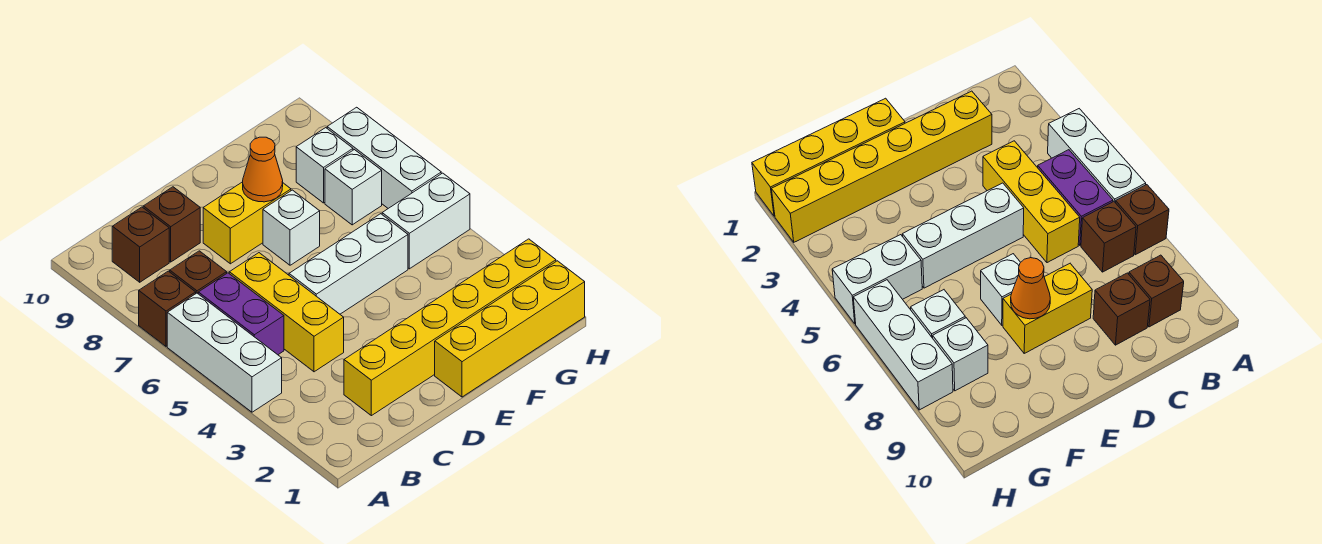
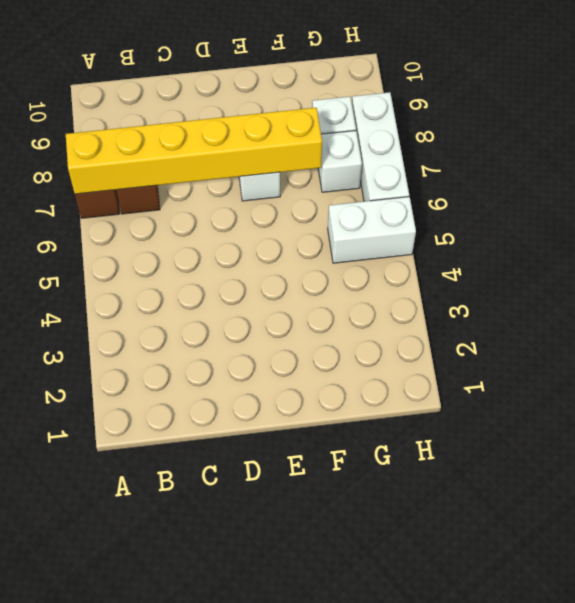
yellow brick A7:F7 level 2 -> yellow brick C2:H2 level 1
none -> white brick A4:A6 level 1
none -> purple brick B5:B6 level 1
none -> brown brick B9 level 1

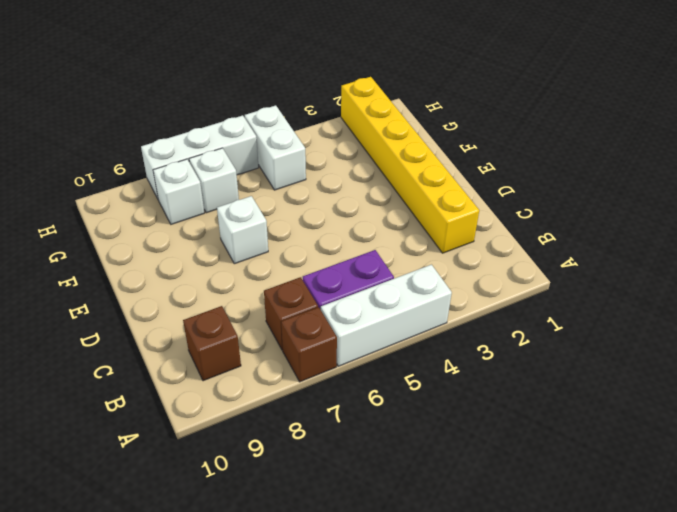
none -> yellow brick C4:C6 level 1
none -> brown brick C9 level 1
none -> white brick D5:F5 level 1

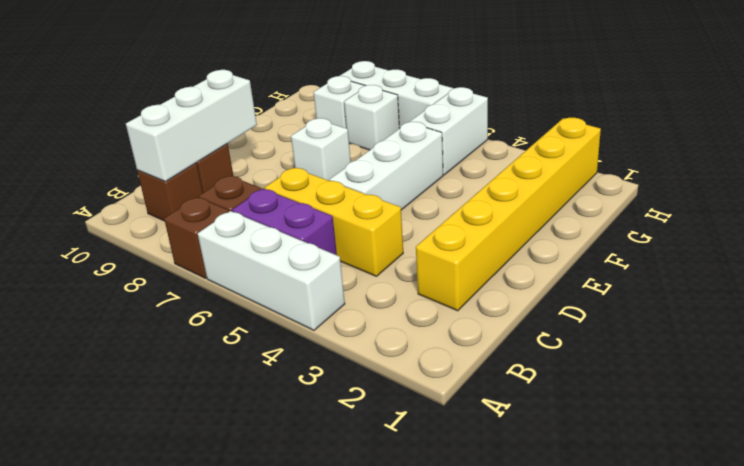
white brick B9:D9 level 2 -> none
none -> yellow brick D8:E8 level 1
none -> yellow brick E1:H1 level 1
none -> orange cone E8 level 2

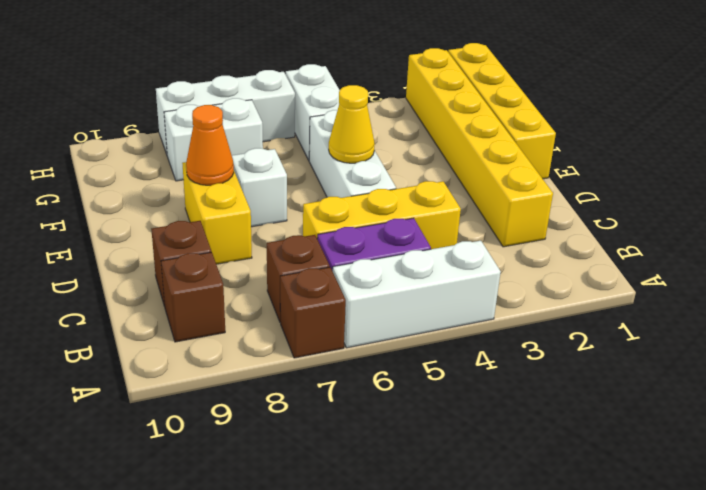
yellow cone E5 level 2 -> none

